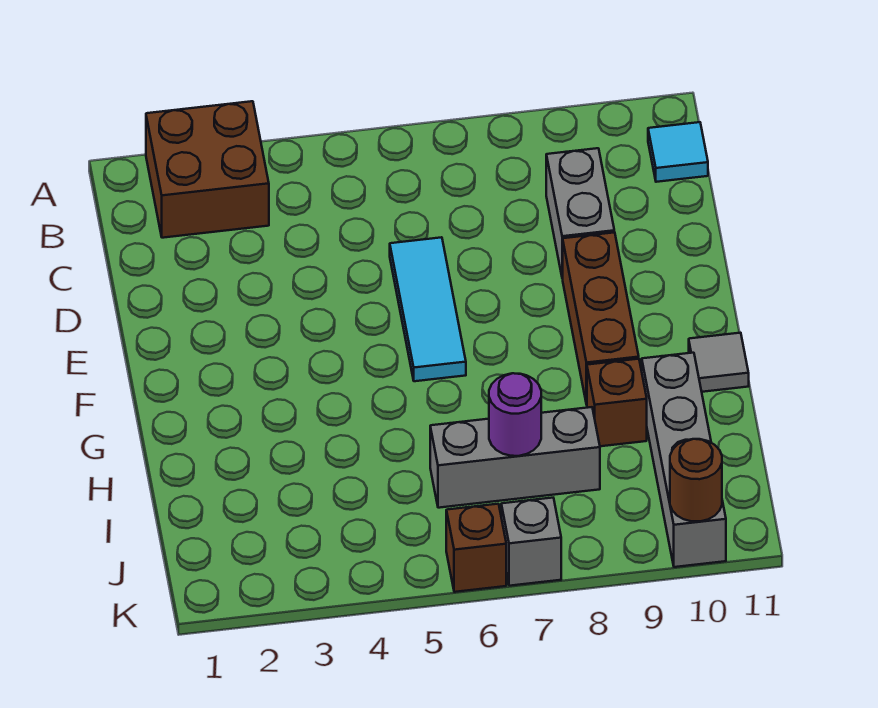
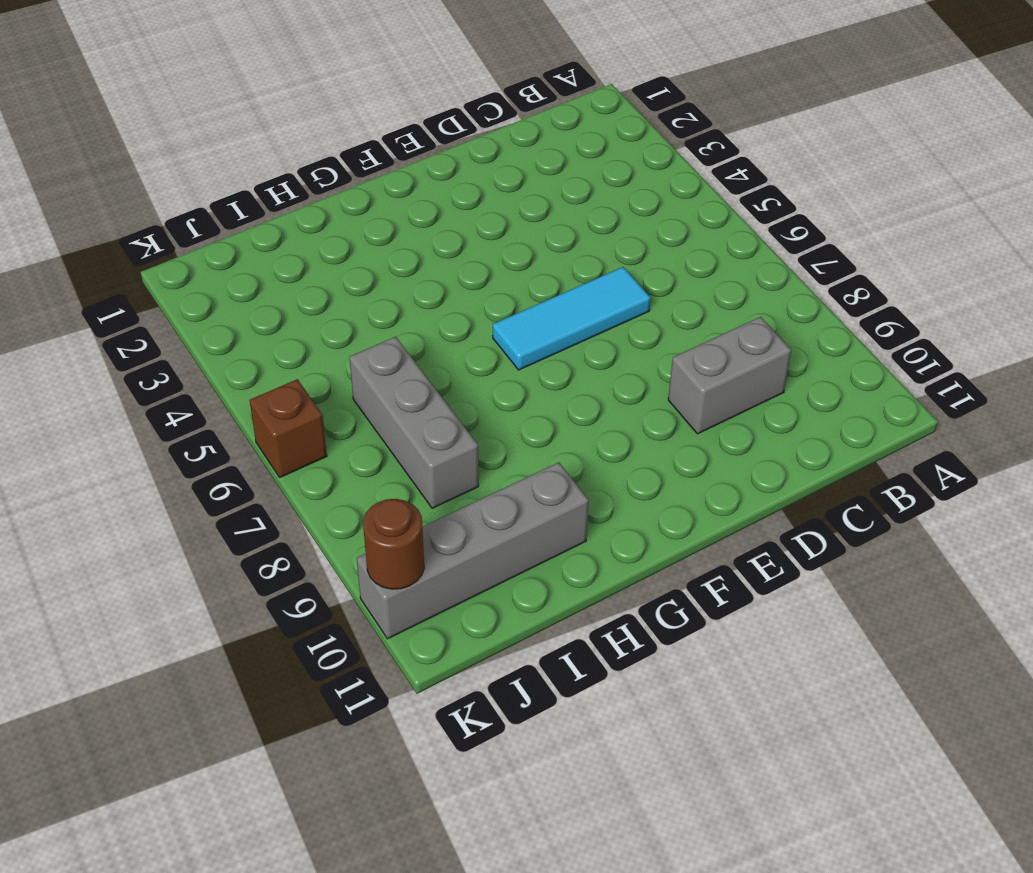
none -> brown brick A2:B3 level 1
none -> cyan tile B11 level 1
none -> brown brick E9:G9 level 1

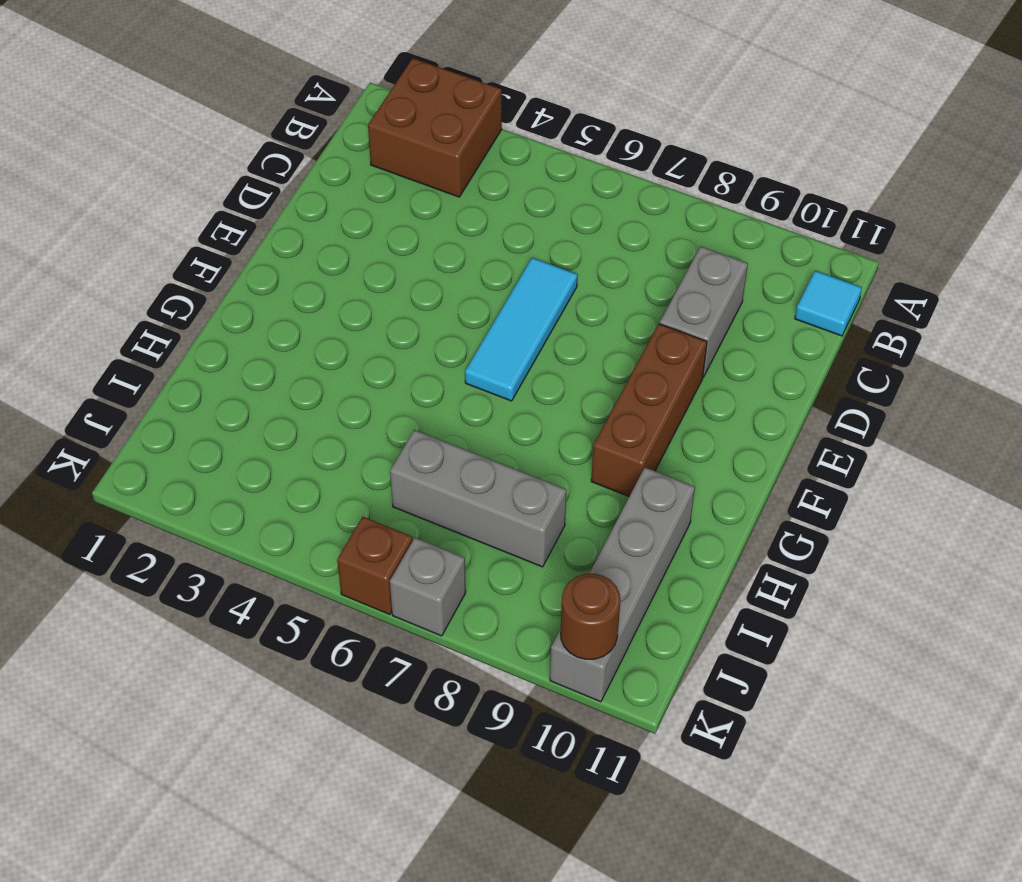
none -> grey tile G11 level 1
none -> brown brick H9 level 1
none -> purple round brick I7 level 2

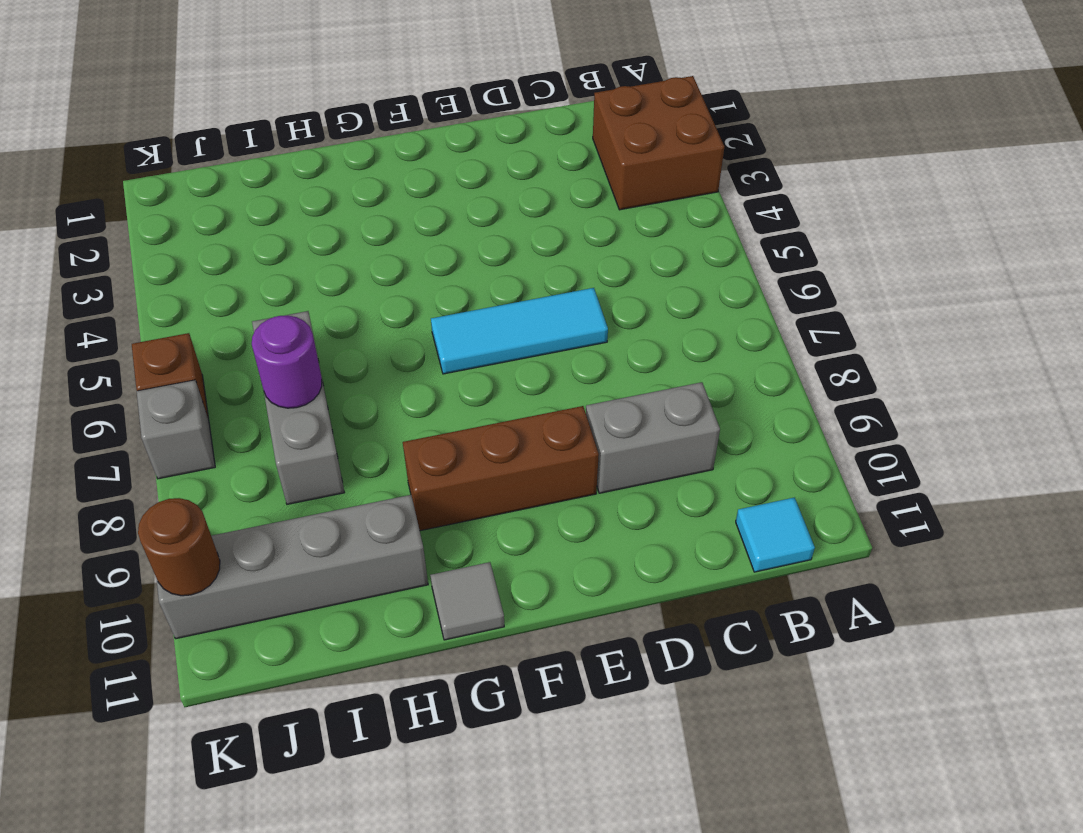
none -> brown brick H9 level 1

